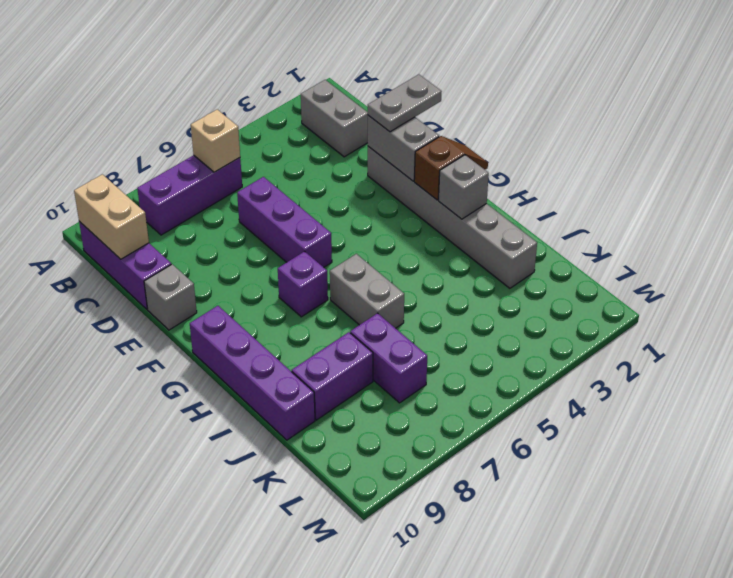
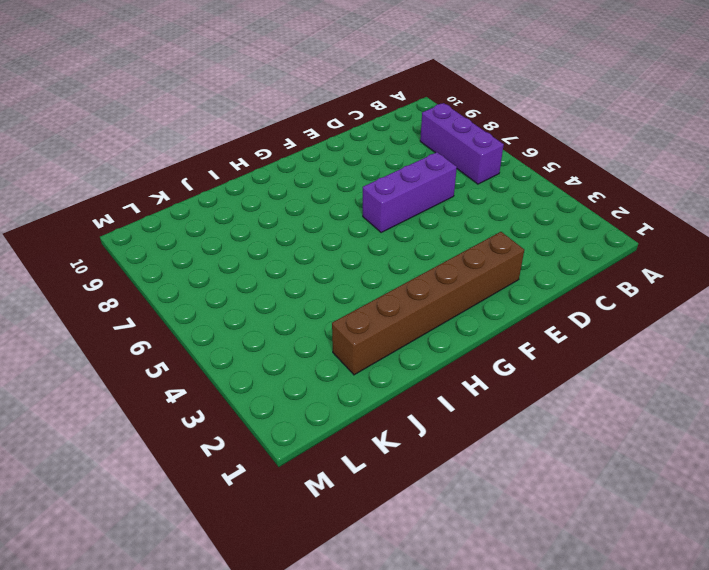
brown brick E2:J2 level 1 -> grey brick E2:J2 level 1
none -> grey brick B2:C2 level 1
none -> purple brick B10:D10 level 1
none -> grey brick E10 level 1

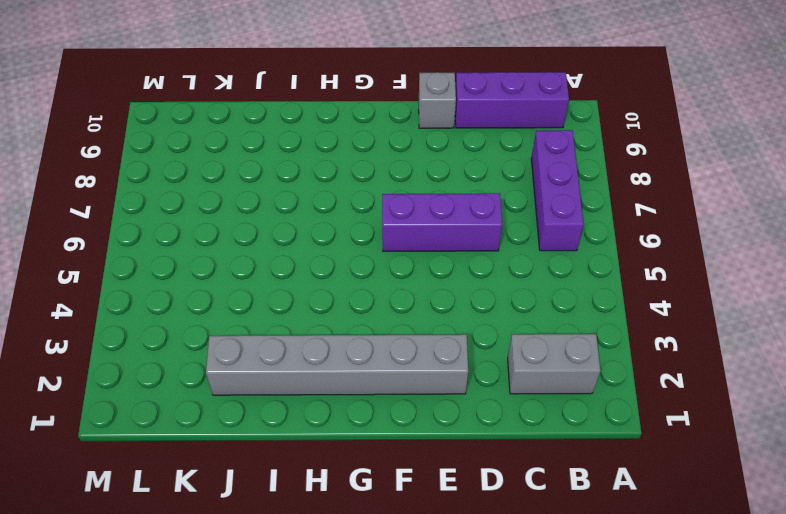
none -> purple brick G7 level 1
none -> purple brick G10:J10 level 1
none -> grey brick H6:I6 level 1

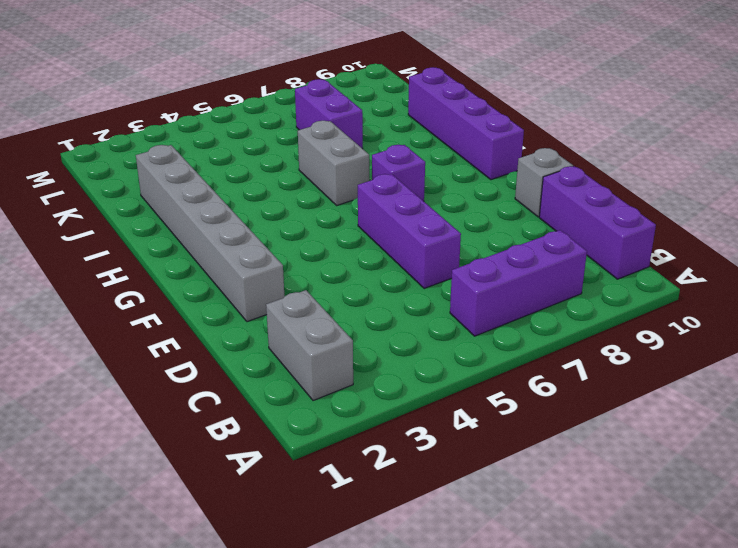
none -> purple brick J8:J9 level 1
none -> tan brick B6 level 2
none -> tan brick B10:C10 level 2

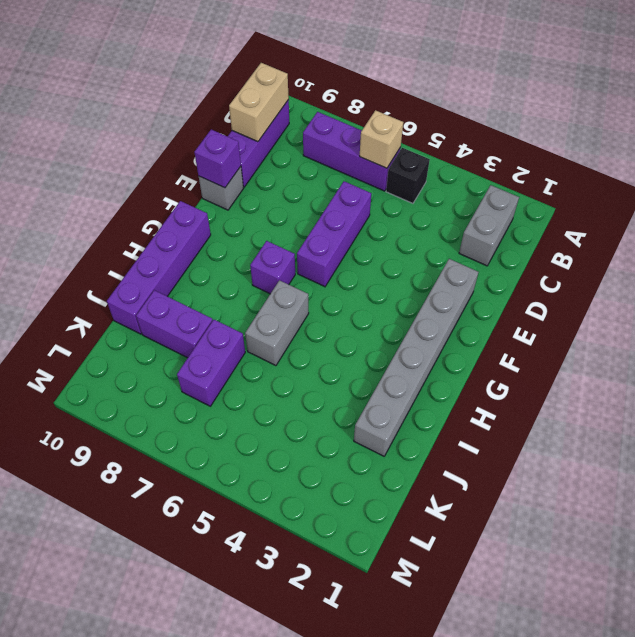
black brick B5 level 1 -> none
purple brick E10 level 2 -> none
none -> grey brick E2:F2 level 2
none -> brown slope G1:G2 level 2 top 2
none -> grey brick H2 level 2

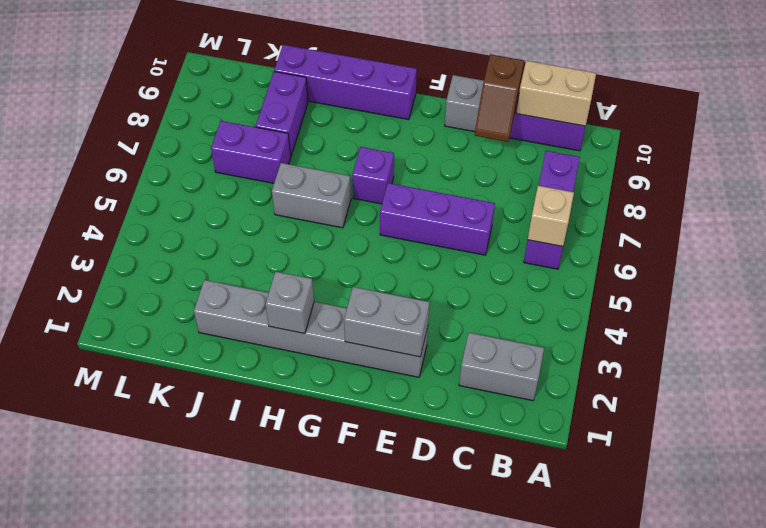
brown slope D9:D10 level 2 top 10 -> brown slope G1:G2 level 2 top 2
none -> grey plate E1:E2 level 3

